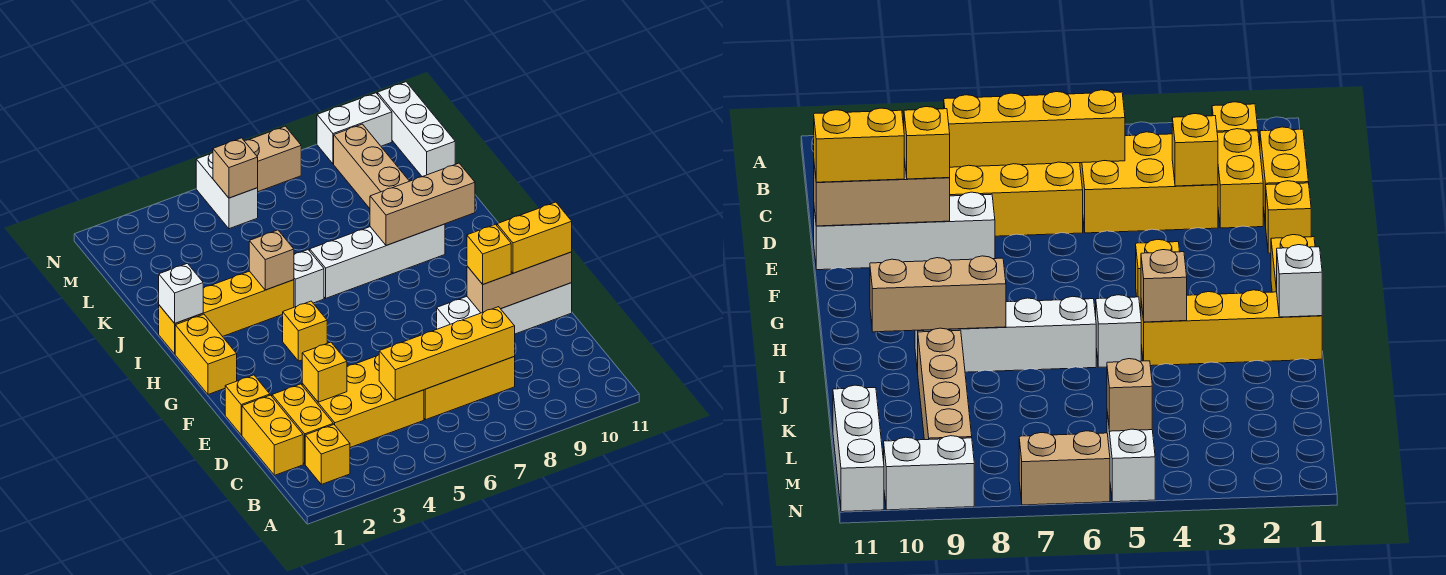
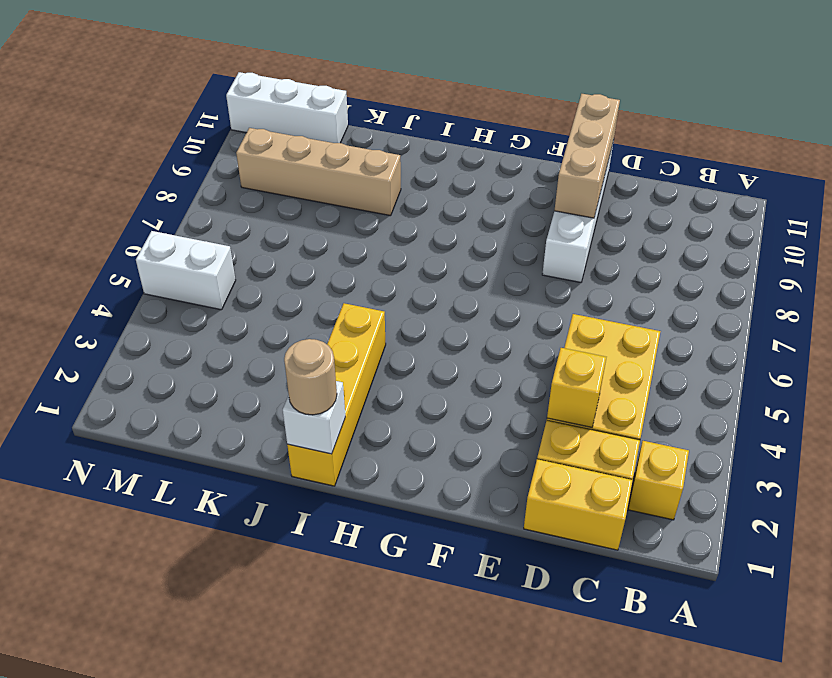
tan round brick I1 level 3 -> none
none -> yellow brick C6:D8 level 1
none -> yellow brick E1 level 1
none -> yellow brick G1:H1 level 1

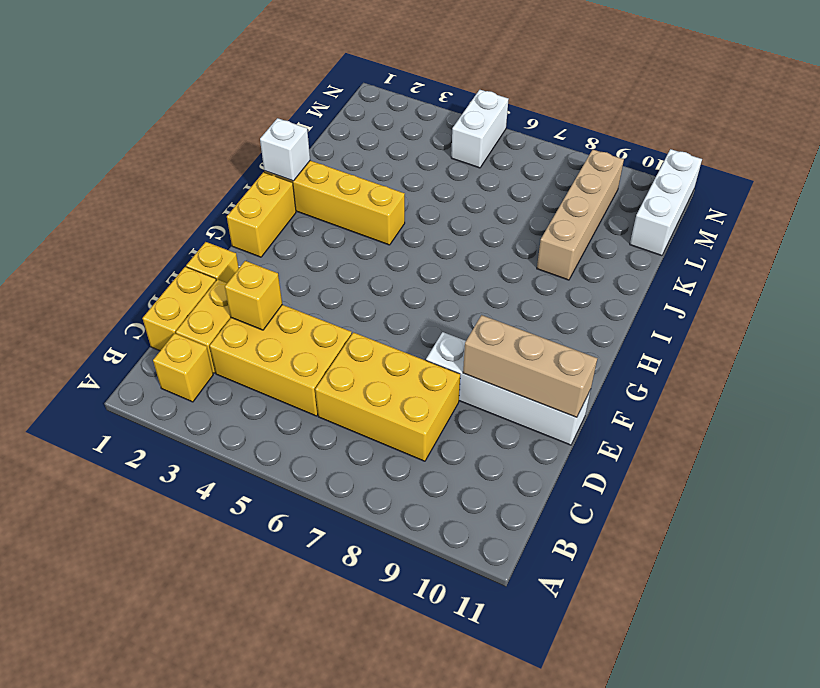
none -> yellow brick G4 level 1
none -> white brick I5 level 1
none -> white brick I6:I9 level 1

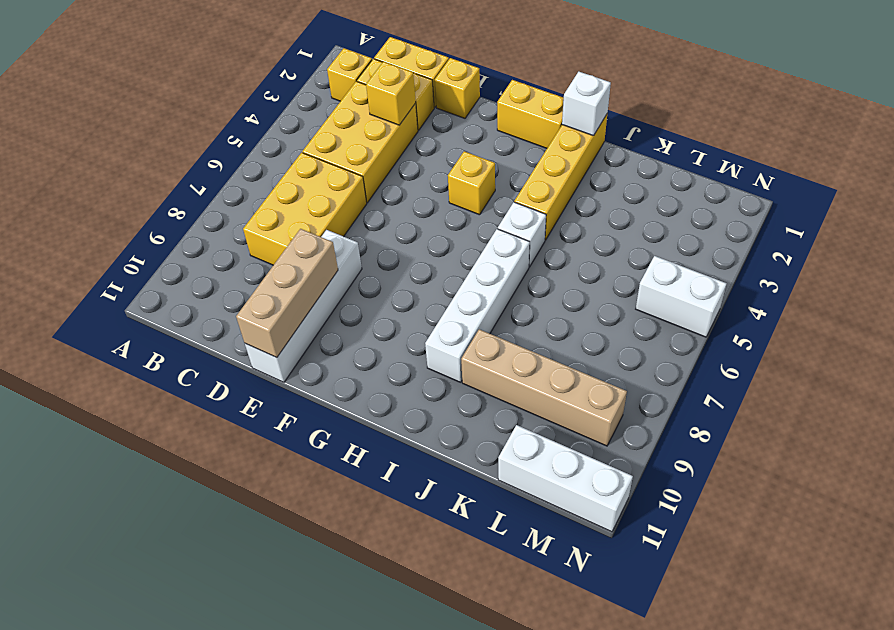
none -> tan brick N6:N7 level 1
none -> white brick N9:N10 level 1
none -> yellow brick C5:C8 level 2

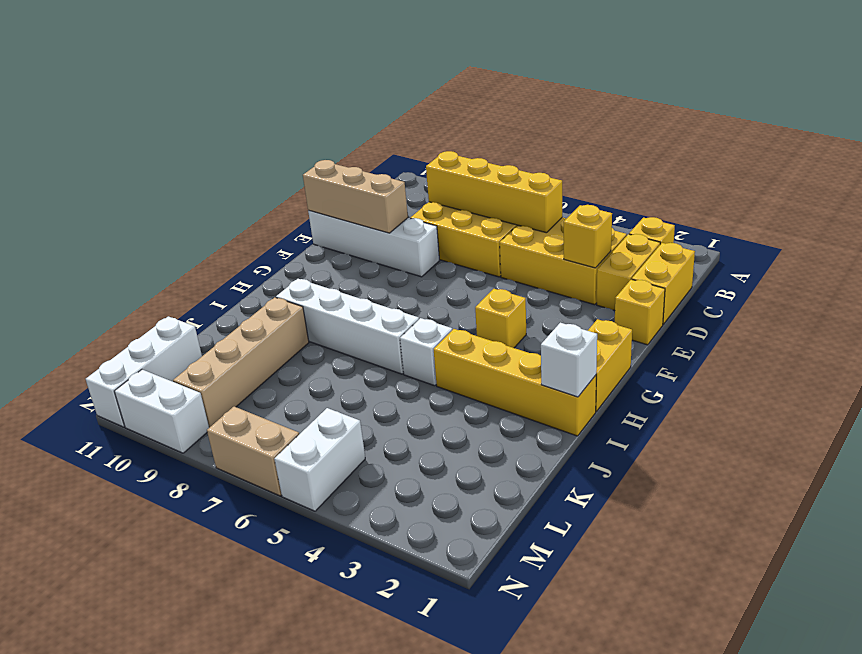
none -> tan brick I4 level 2
none -> tan brick I8:I10 level 2
none -> tan brick M5 level 2

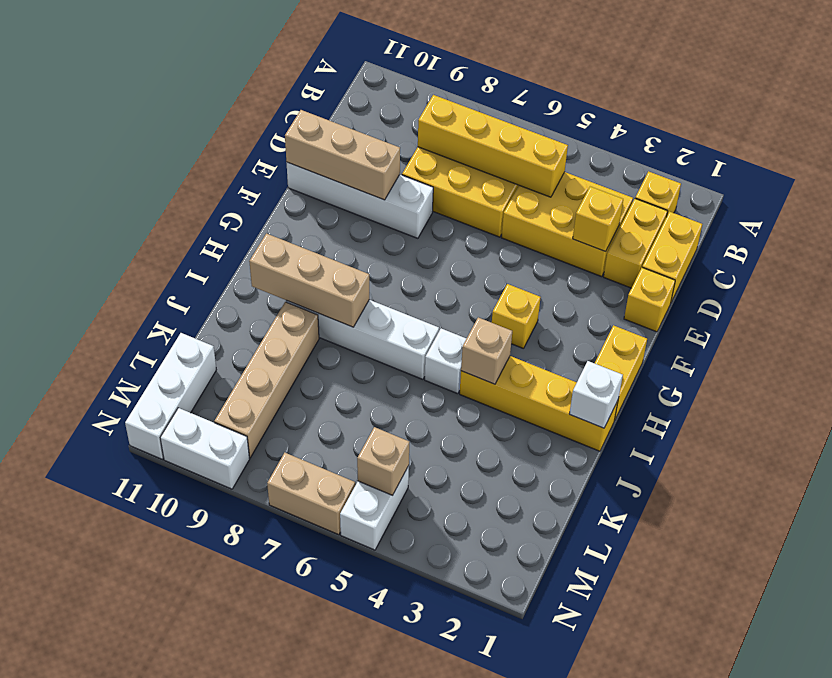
none -> yellow brick E9 level 3
none -> yellow brick E10:E11 level 3

